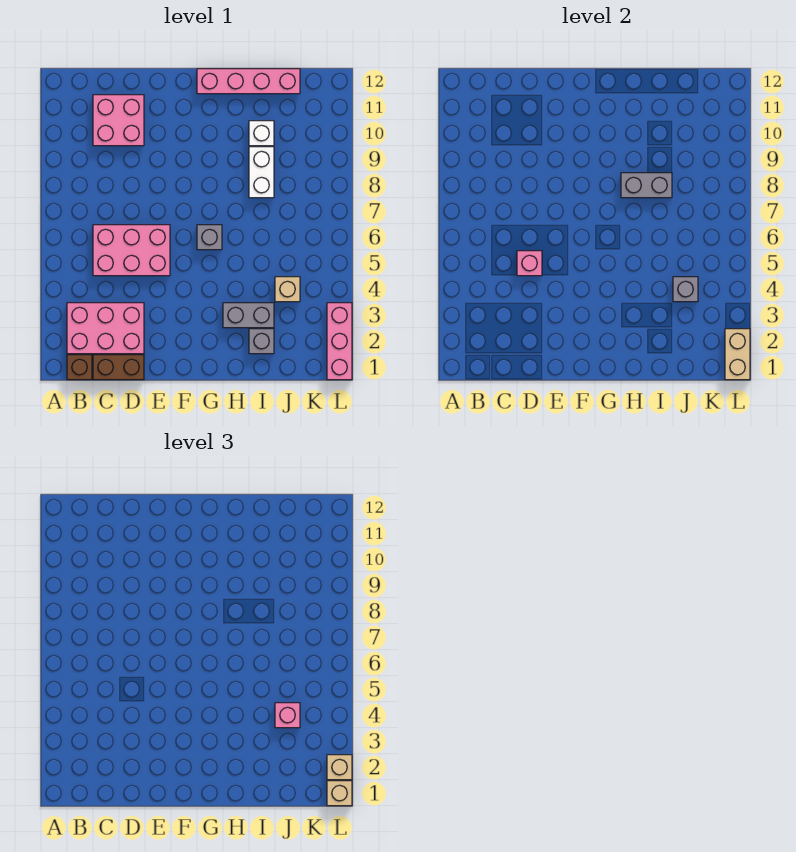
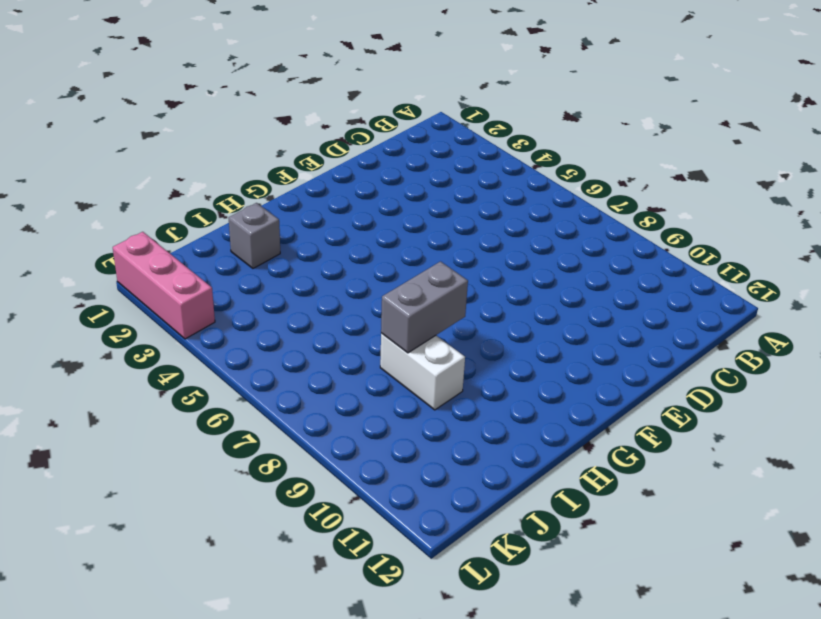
none -> brown brick B1 level 1
none -> pink brick B2:D3 level 1
none -> brown brick C1:D1 level 1

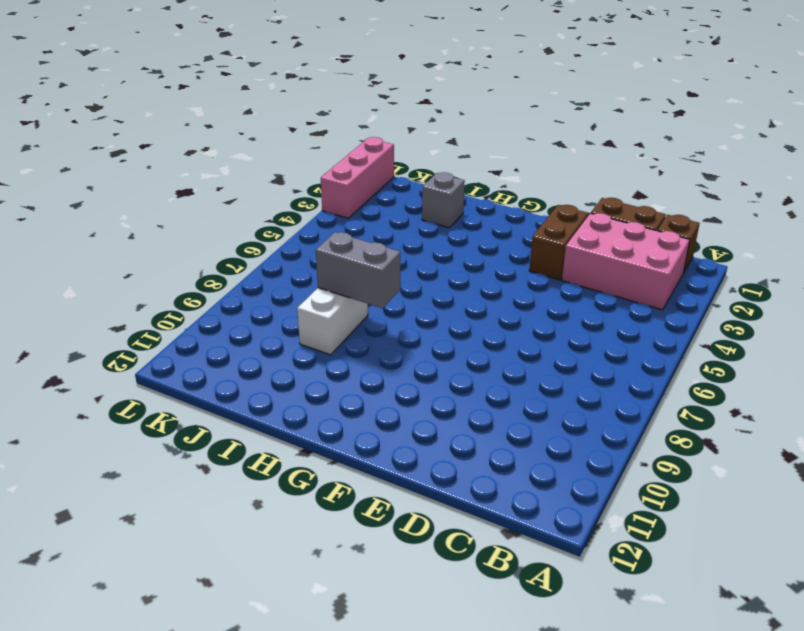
brown brick E2:E3 level 1 -> none
none -> pink brick C5:E6 level 1
none -> pink brick C10:D11 level 1
none -> grey brick G6 level 1

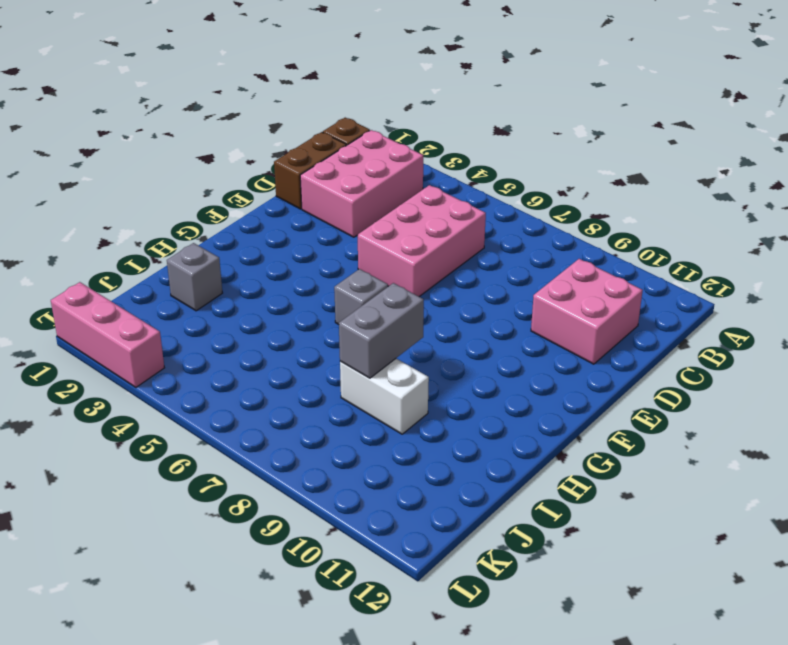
none -> pink brick G12:J12 level 1
none -> grey brick H3:I3 level 1
none -> white brick I10 level 1

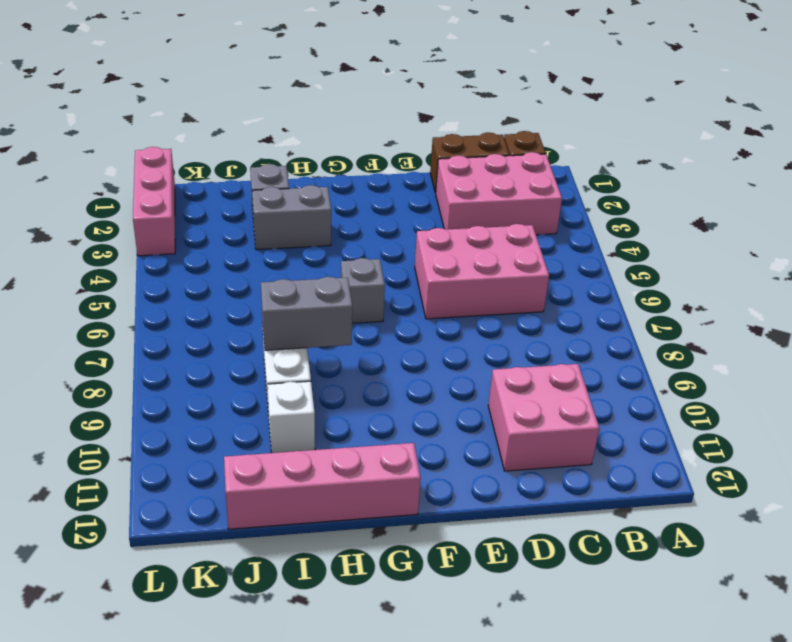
none -> tan brick J4 level 1
none -> pink brick D5 level 2
none -> grey brick J4 level 2

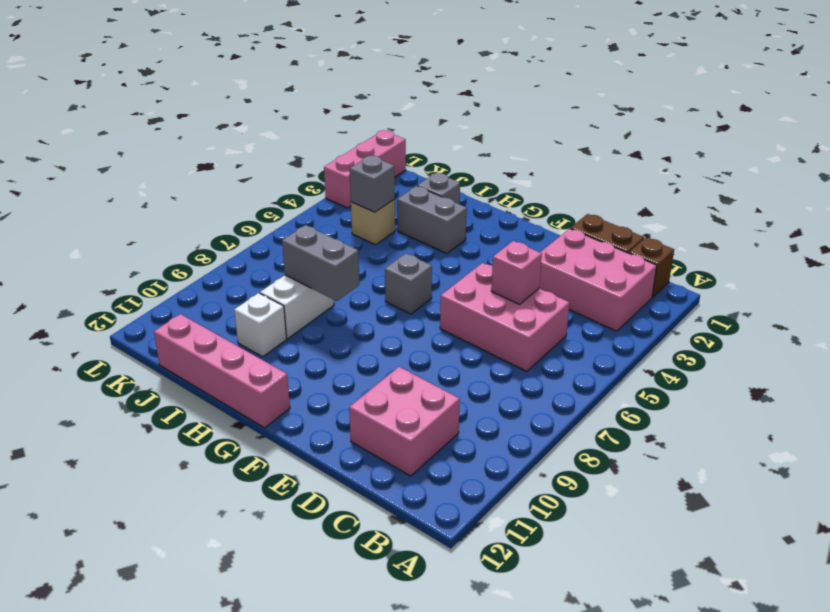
none -> tan brick L1:L2 level 2
none -> pink brick J4 level 3
none -> tan brick L1 level 3

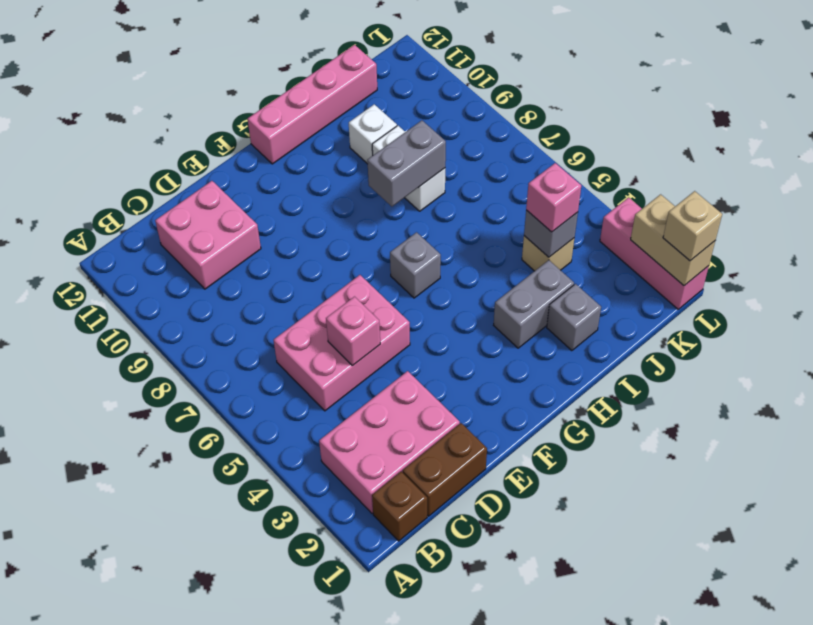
none -> tan brick L2 level 3

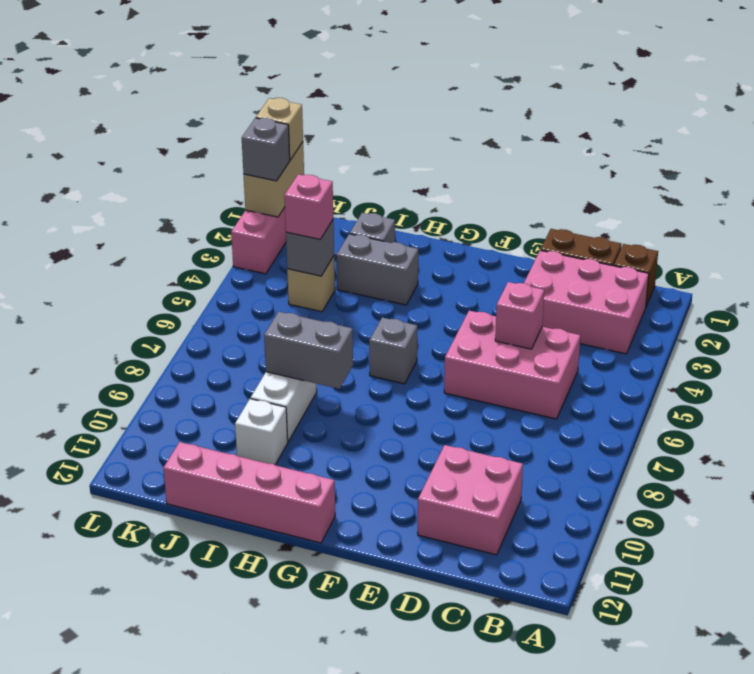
grey brick L2 level 3 -> tan brick L2 level 3

